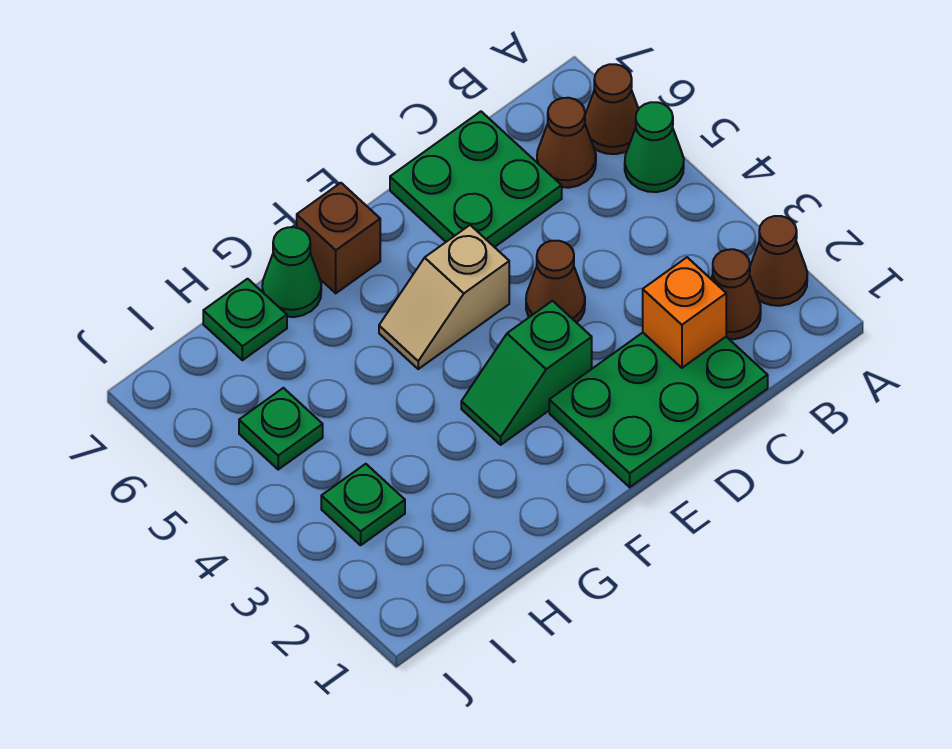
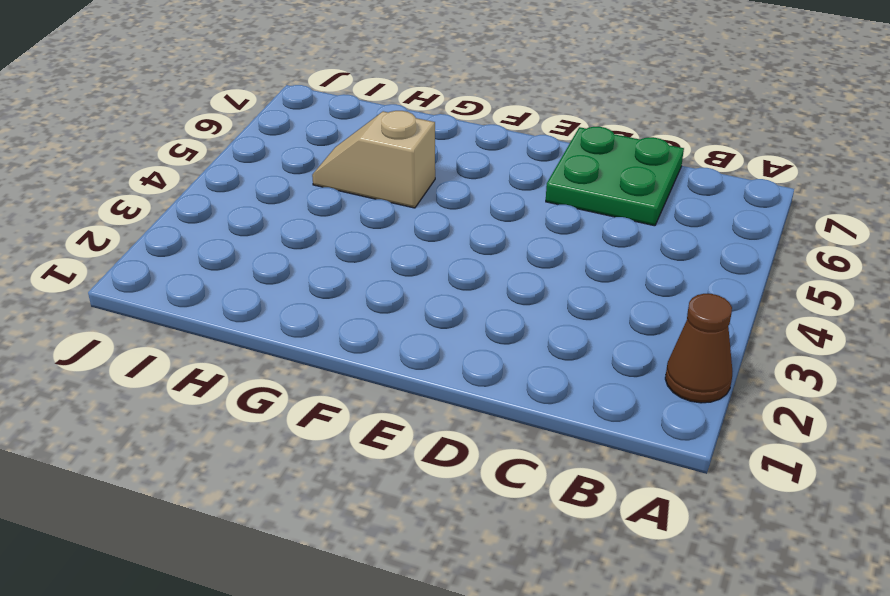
tan slope G5:H5 level 1 top G -> tan slope E5:F5 level 1 top E
none -> green cone A5 level 1
none -> brown cone A6 level 1
none -> brown cone B2 level 1

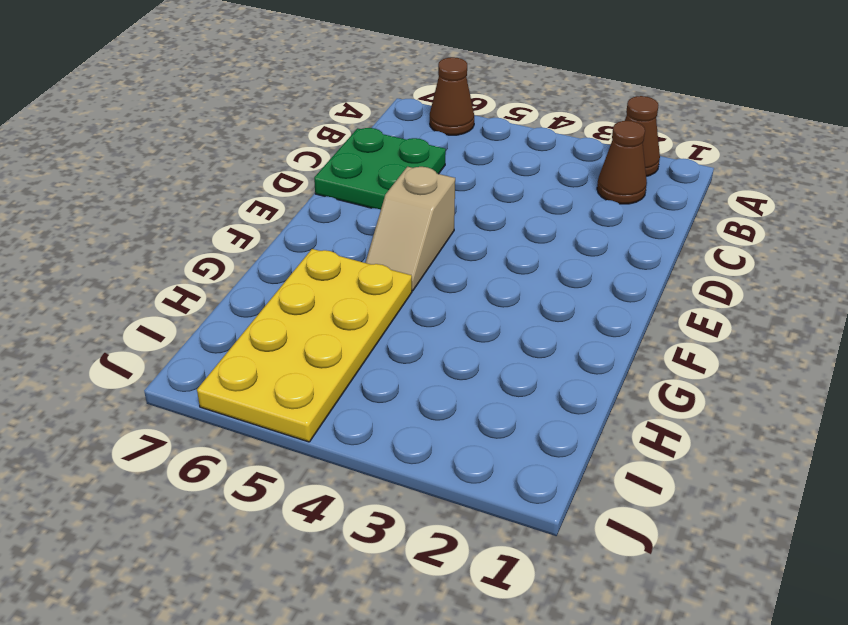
yellow plate G5:J6 level 1 -> green plate I5 level 1
none -> green cone A5 level 1
none -> brown cone B6 level 1
none -> green plate C1:E2 level 1

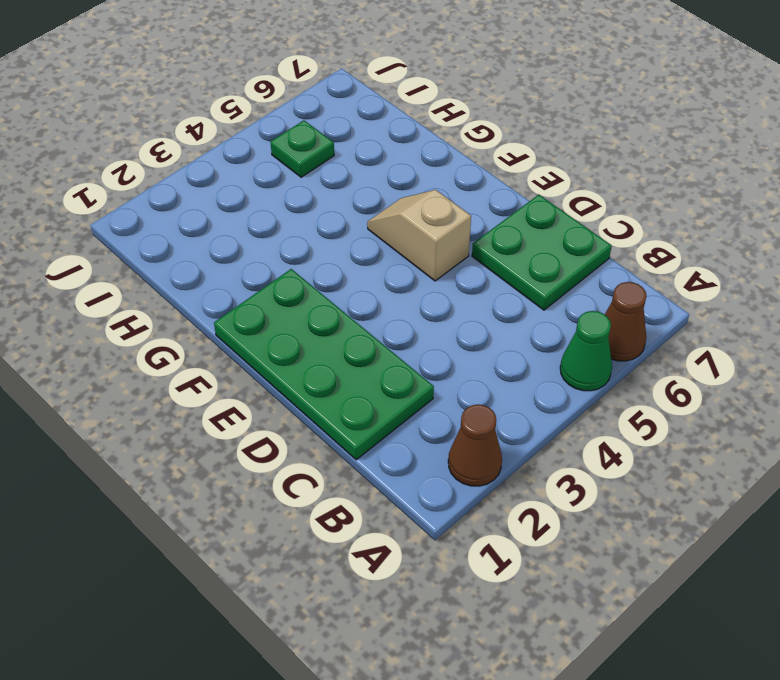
green plate C1:F2 level 1 -> green plate C1:E2 level 1
none -> brown cone B2 level 1
none -> brown cone B6 level 1
none -> brown cone D4 level 1

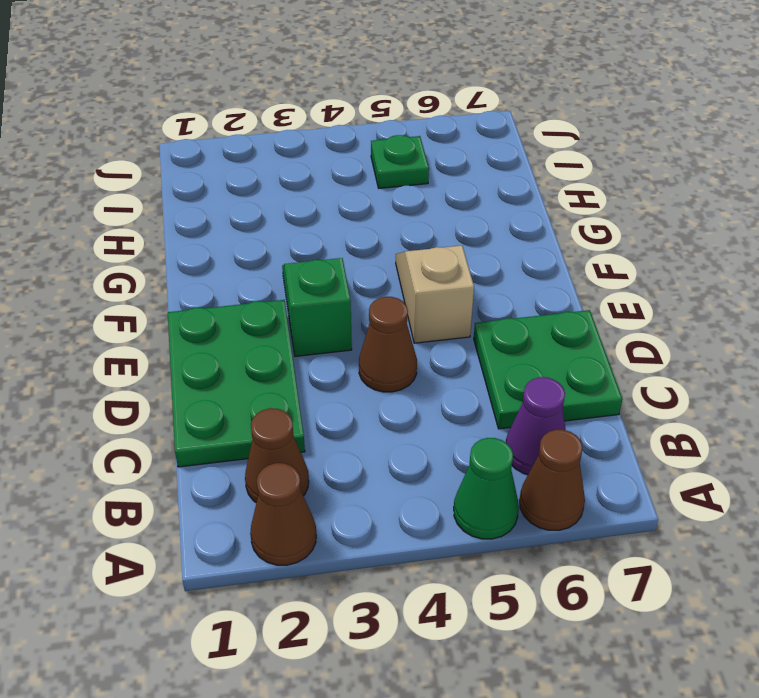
purple cone B6 level 1 -> brown cone B6 level 1
none -> brown brick F7 level 1
none -> green cone G7 level 1
none -> green plate H7 level 1

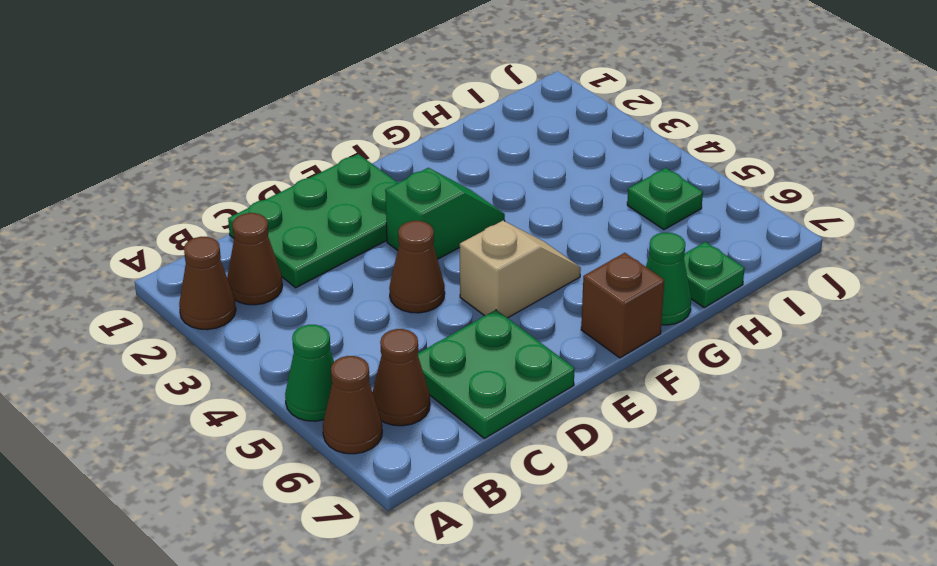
none -> green plate I3 level 1
none -> orange brick C2 level 2

